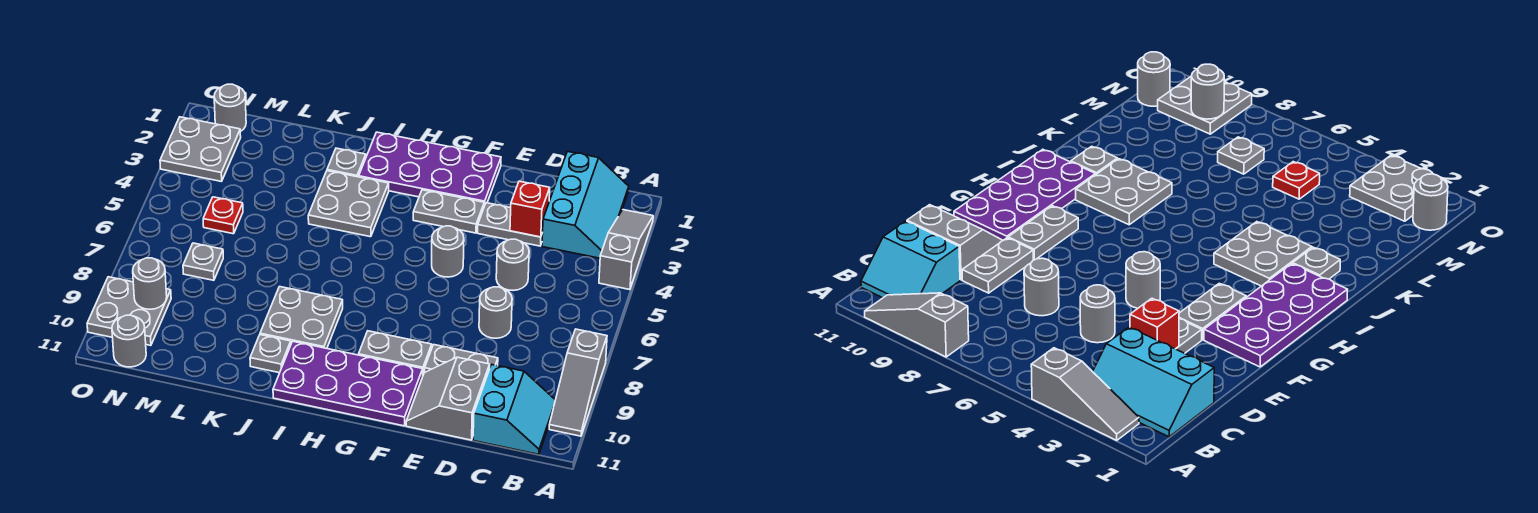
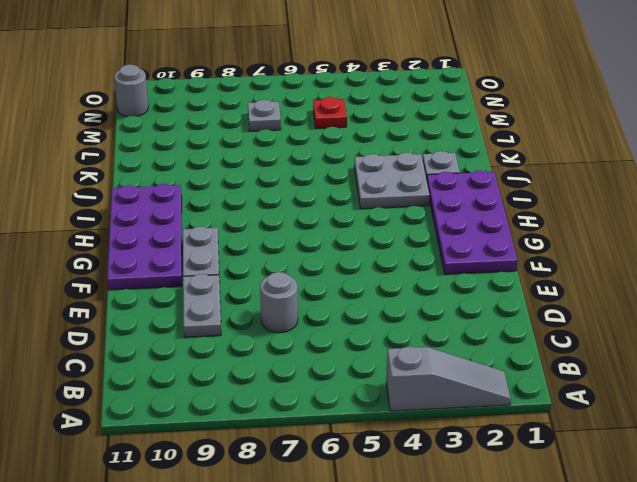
none -> grey slope A8:A10 level 1 top 8
none -> cyan slope B1:C3 level 1 top C
none -> cyan slope B10:C11 level 1 top C

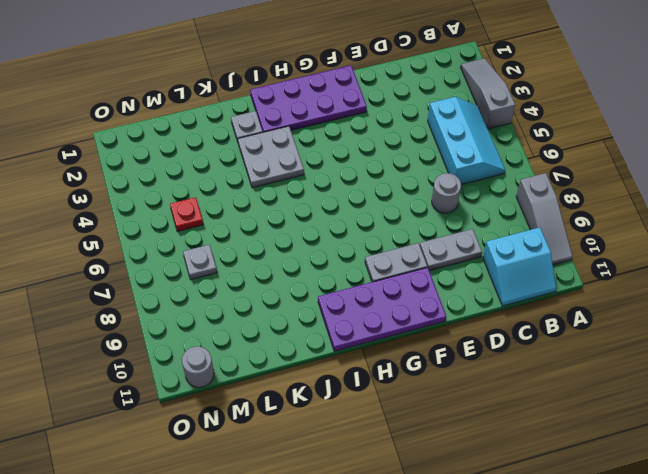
cyan slope B4:C6 level 1 top C -> cyan slope B1:C3 level 1 top C
cyan slope B10:C11 level 1 top 10 -> cyan slope B10:C11 level 1 top C
none -> grey plate D3:E3 level 1
none -> grey round brick D5 level 1
none -> grey slope D10:E11 level 1 top D

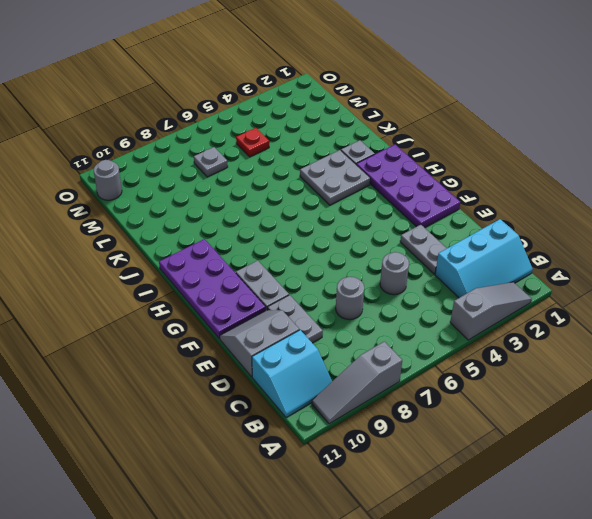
none -> grey plate F3:G3 level 1
none -> grey round brick F5 level 1
none -> grey plate I8:J9 level 1

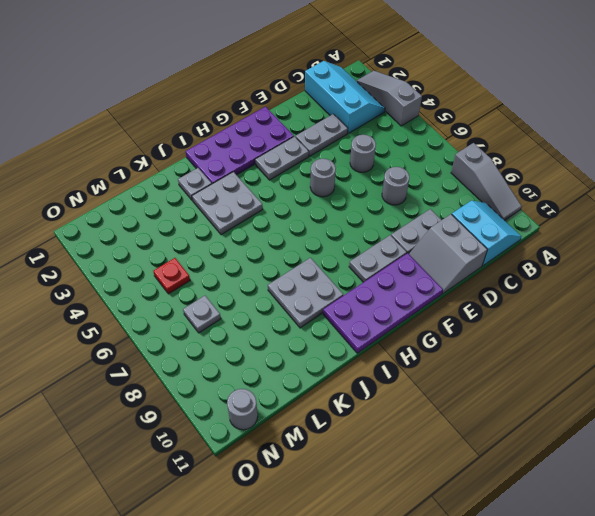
none -> grey plate J10 level 1
none -> grey round brick N1 level 1
none -> grey plate N2:O3 level 1

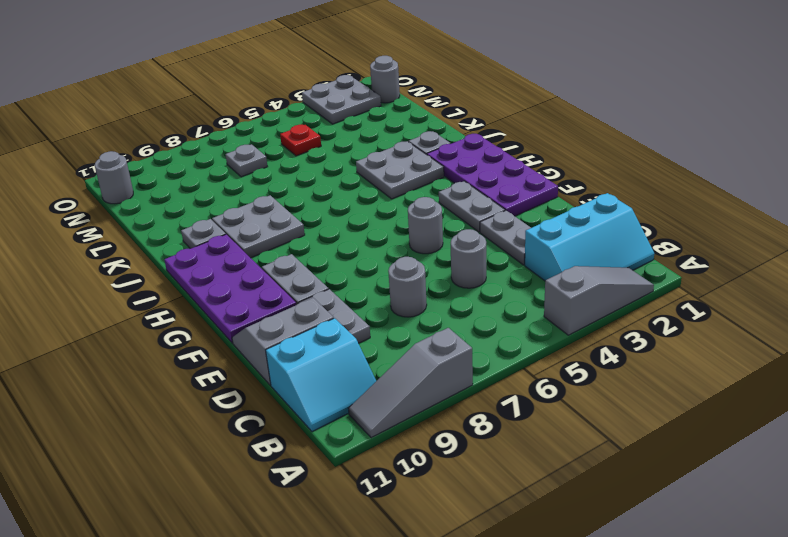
none -> grey plate N9:O10 level 1
none -> red brick D3 level 2
none -> grey round brick N9 level 2

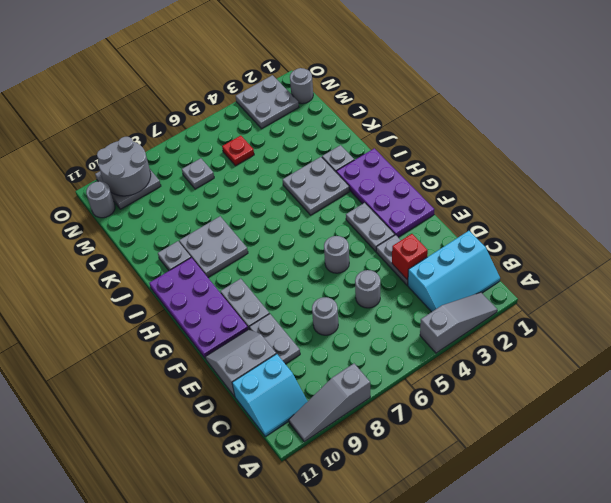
grey round brick N9:O10 level 2 -> grey round brick N9 level 2

